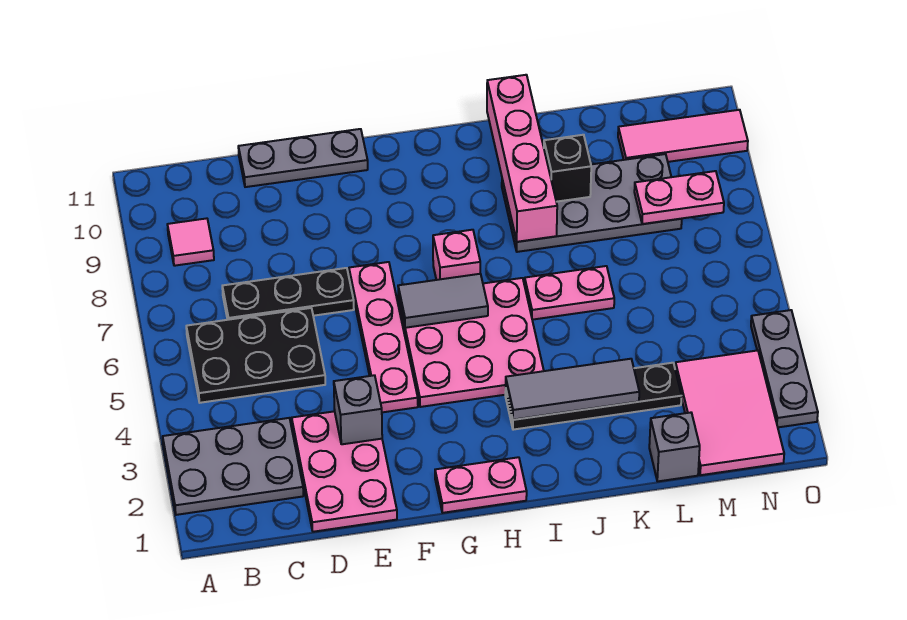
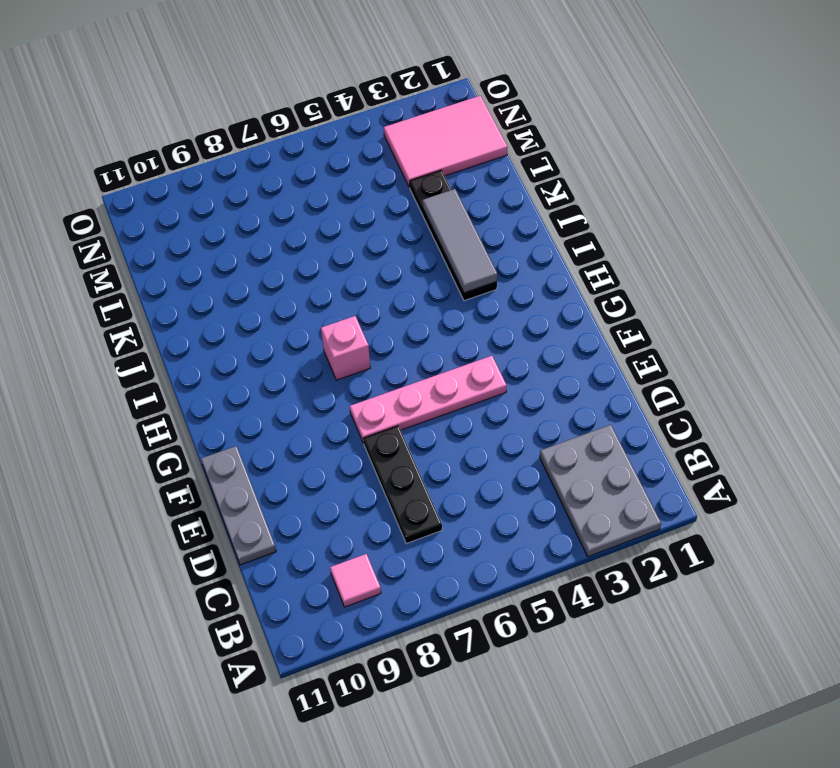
none -> black plate B5:D6 level 1
none -> pink plate D1:E3 level 1
none -> pink plate G1:H1 level 1

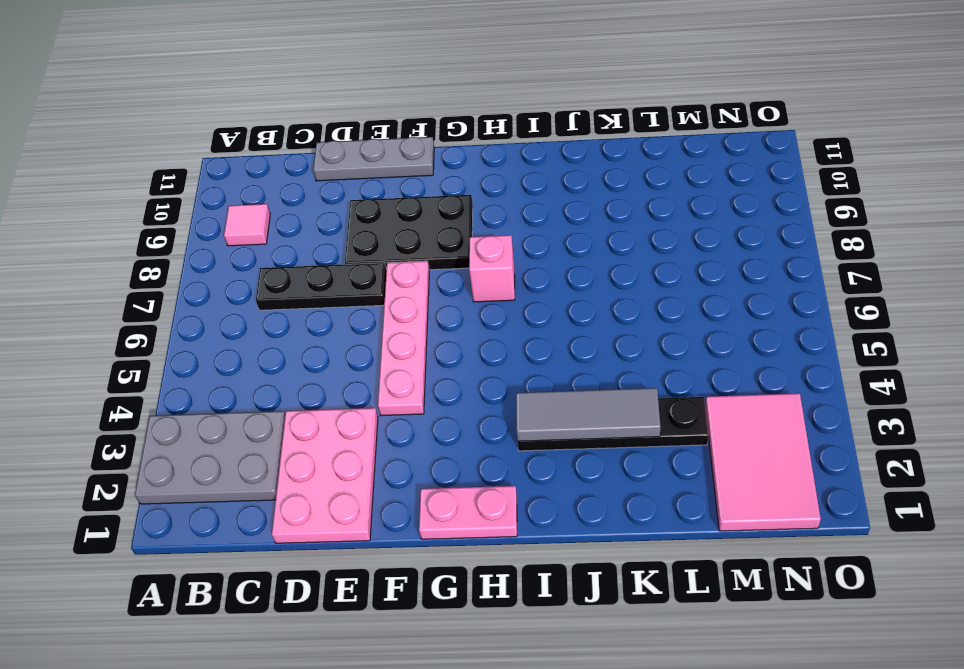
black plate E8:G9 level 1 -> black plate B5:D6 level 1
none -> pink plate G4:I6 level 1
none -> pink plate J6:K6 level 1
none -> grey plate J8:M9 level 1

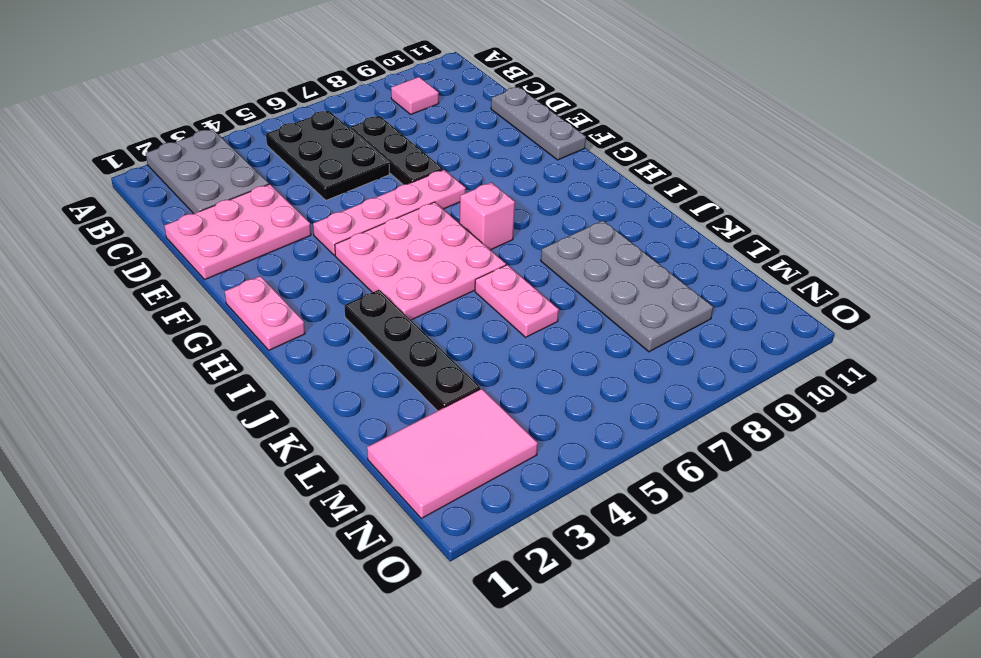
none -> grey brick L1 level 1
none -> pink tile M10:O10 level 1
none -> grey plate O2:O4 level 1

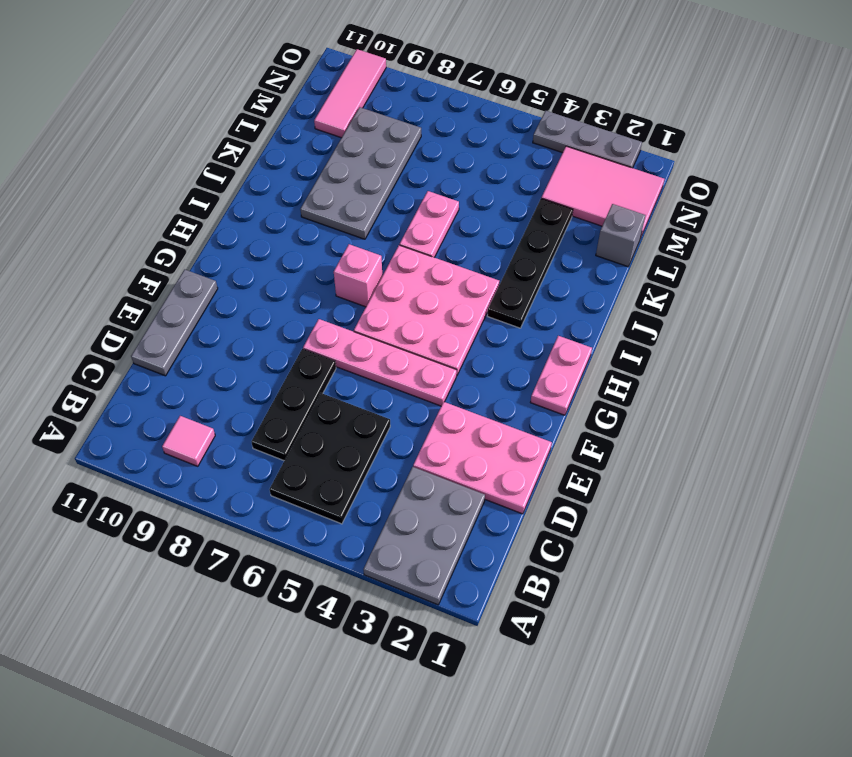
none -> grey brick E3 level 2
none -> grey tile G6:H6 level 2
none -> grey tile I3:K3 level 2

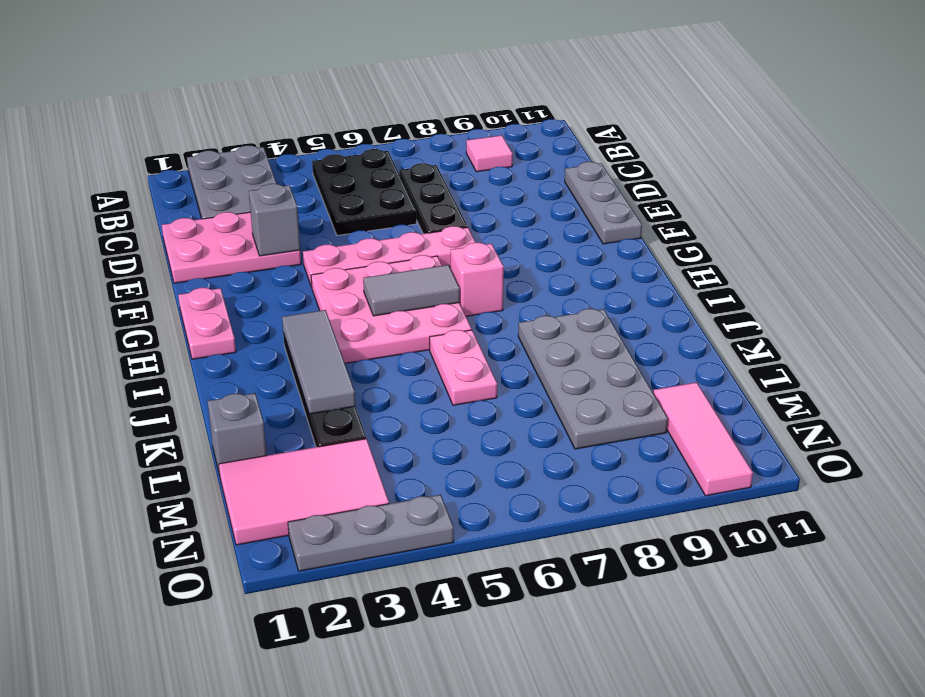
grey tile H5:H6 level 2 -> grey tile G6:H6 level 2
none -> pink brick J8:J11 level 2
none -> black brick K9 level 2
none -> pink plate M8:N8 level 2

